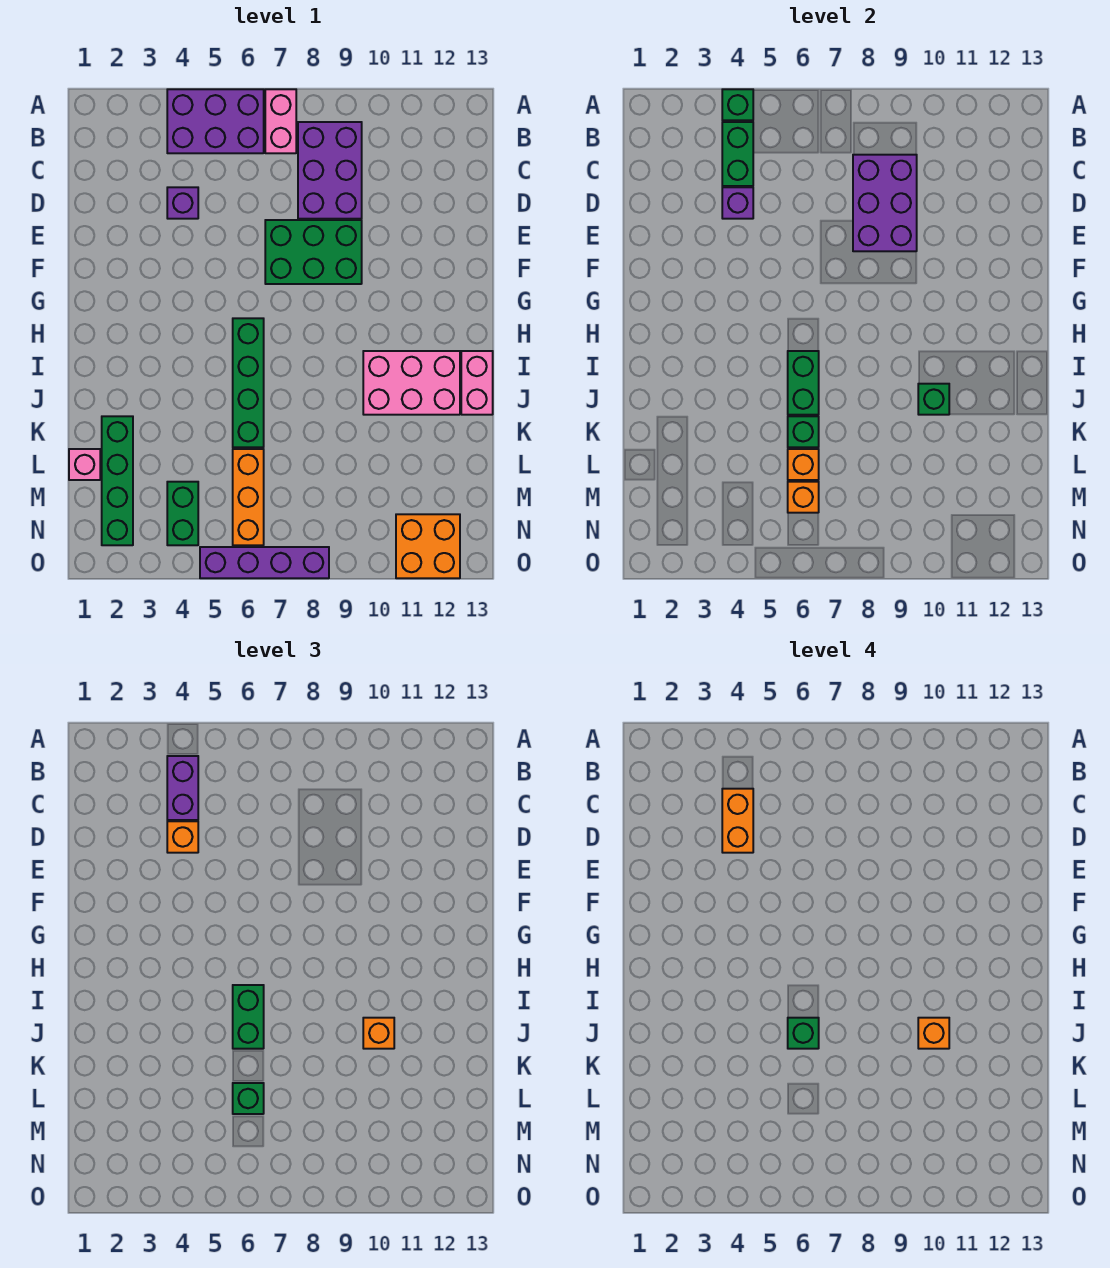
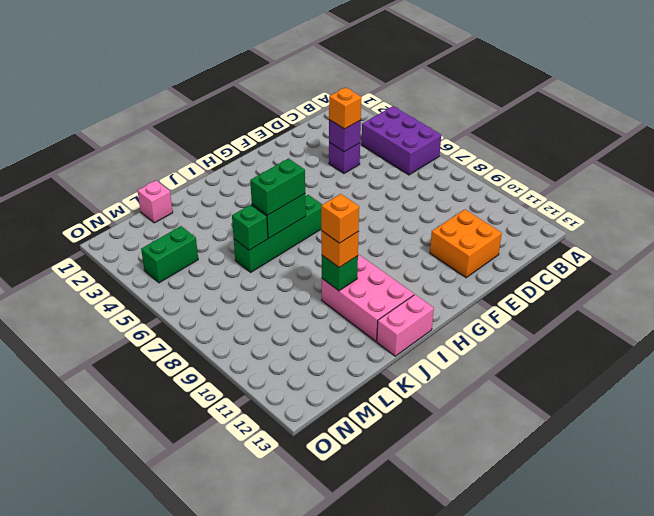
orange brick D11:E12 level 1 -> orange brick N11:O12 level 1
none -> pink brick A7:B7 level 1
none -> purple brick B8:D9 level 1
none -> green brick E7:F9 level 1
none -> green brick K2:N2 level 1

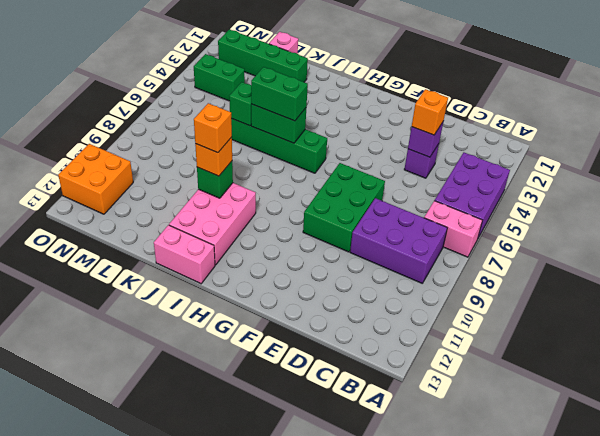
none -> orange brick L6:N6 level 1
none -> purple brick O5:O8 level 1
none -> green brick A4 level 2
none -> green brick B4:C4 level 2

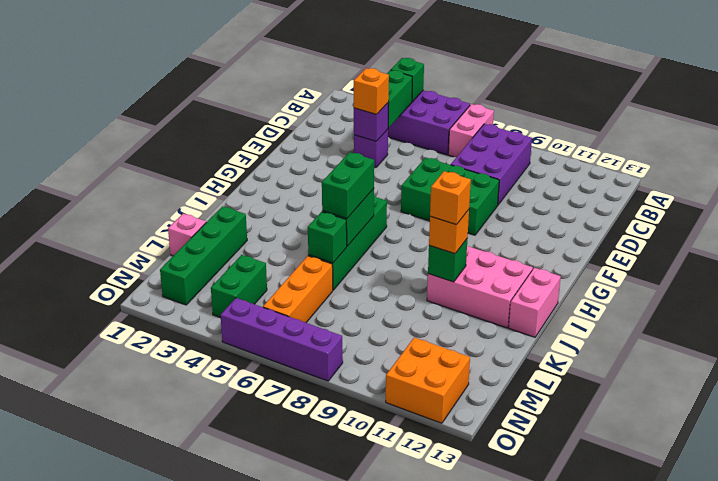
none -> purple brick C8:E9 level 2
none -> orange brick L6 level 2
none -> orange brick M6 level 2
none -> purple brick B4:C4 level 3

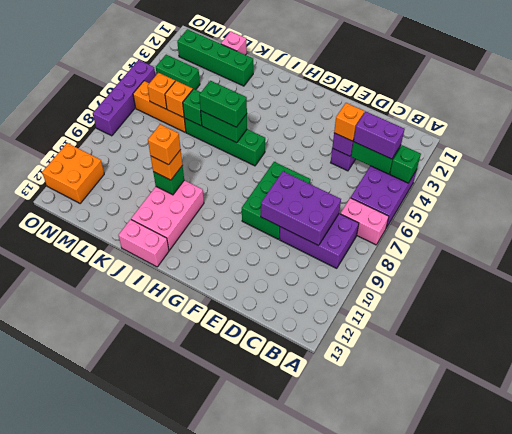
none -> green brick L6 level 3
none -> orange brick C4:D4 level 4
none -> green brick J6 level 4

